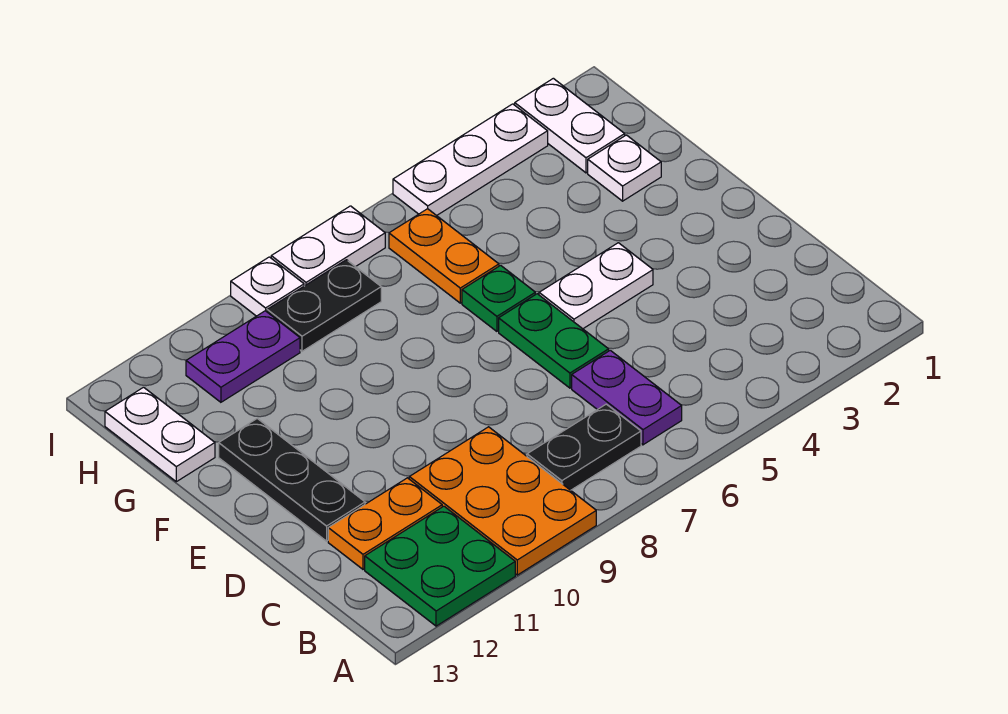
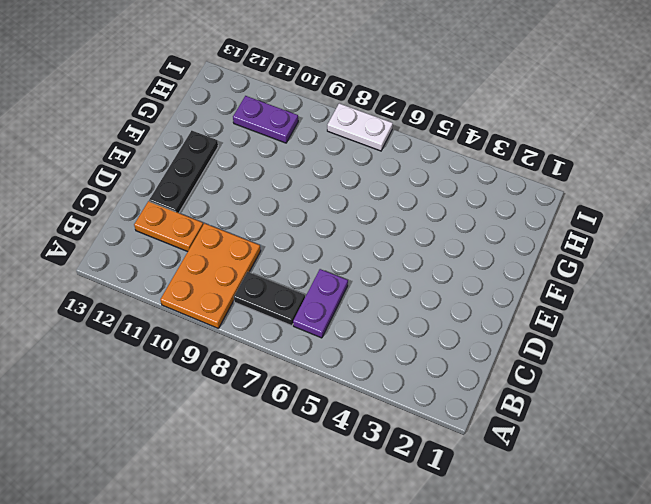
none -> green plate A11:B12 level 1
none -> green plate D6:E6 level 1
none -> white plate E4:E5 level 1

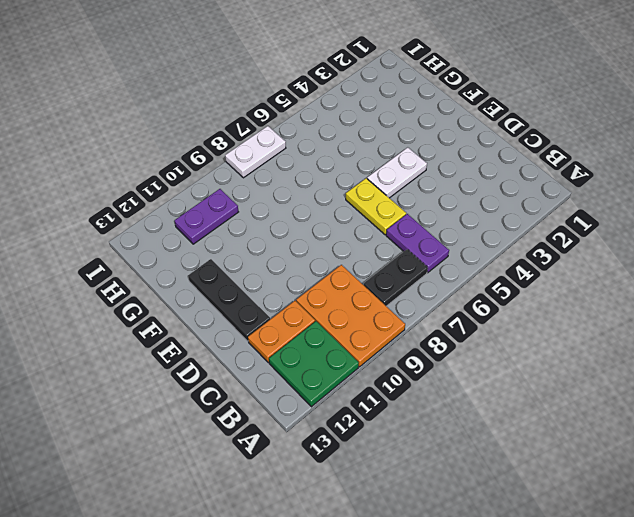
yellow plate D6:E6 level 1 -> green plate D6:E6 level 1
none -> green plate F6 level 1
none -> white plate G2 level 1
none -> orange plate G6:H6 level 1

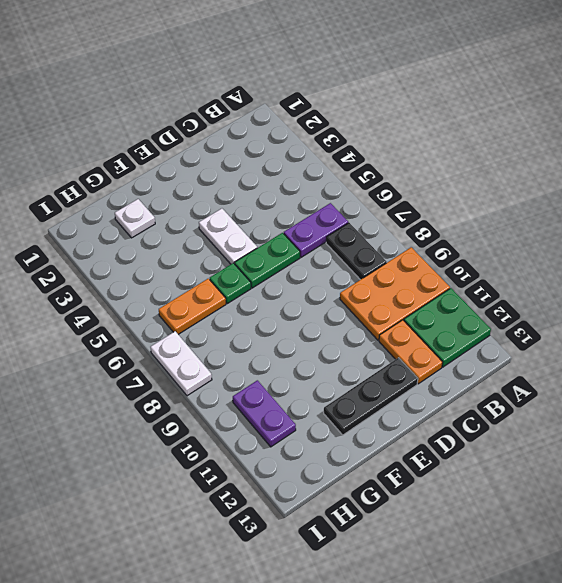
none -> white plate G13:H13 level 1
none -> white plate H2:I2 level 1
none -> black plate H8:H9 level 1

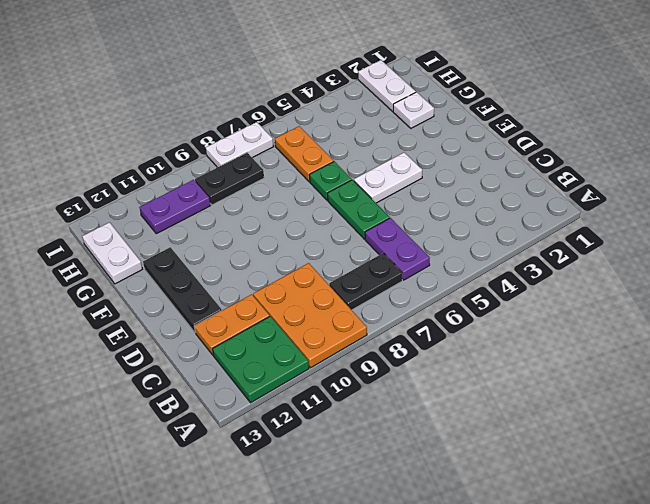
none -> white plate I3:I5 level 1
none -> white plate I9 level 1

